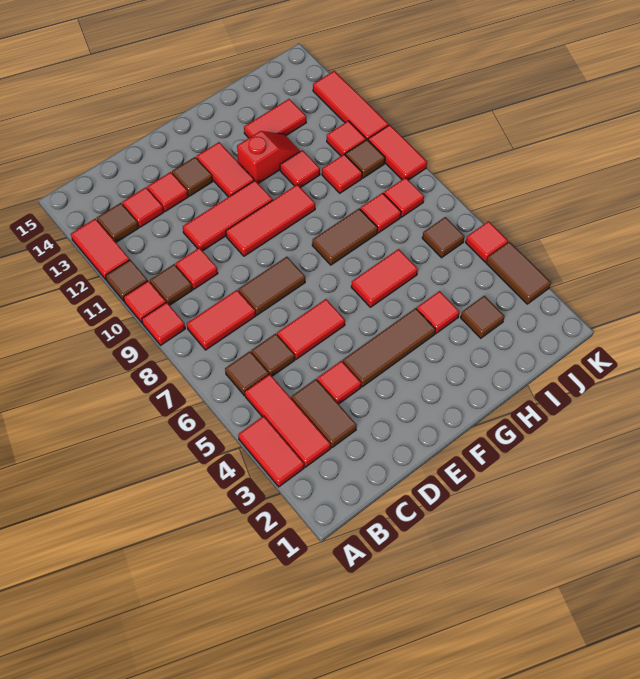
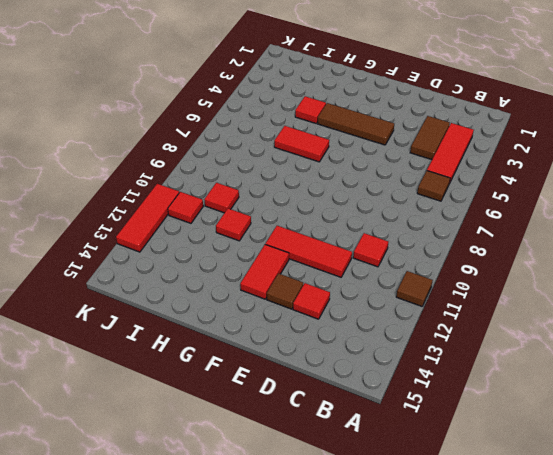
none -> red tile A3:A4 level 1
none -> red tile A9 level 1
none -> red tile A10 level 1
none -> red tile A12:A13 level 1

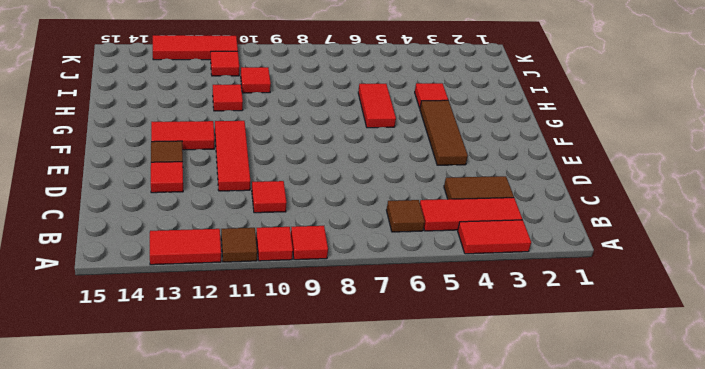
none -> red tile B8:C8 level 1
none -> brown tile B10 level 1
none -> brown tile B13 level 1
none -> brown tile C6 level 1

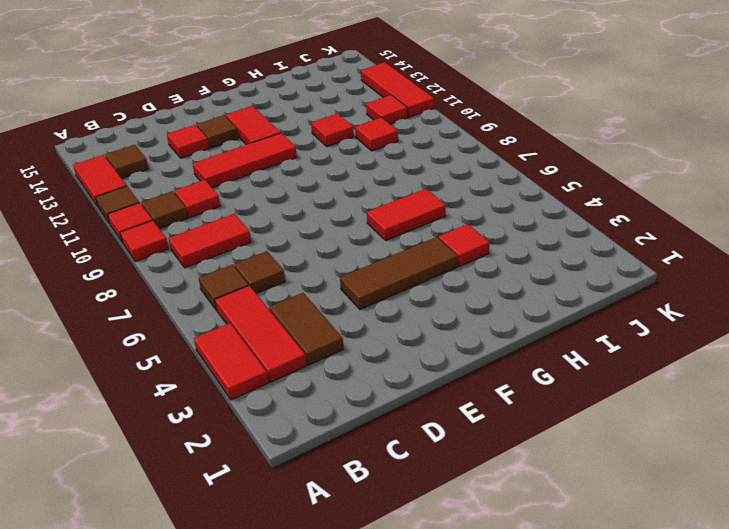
none -> red tile C13 level 1
none -> red tile D4 level 1
none -> red tile D6:E6 level 1
none -> brown tile D8:E8 level 1

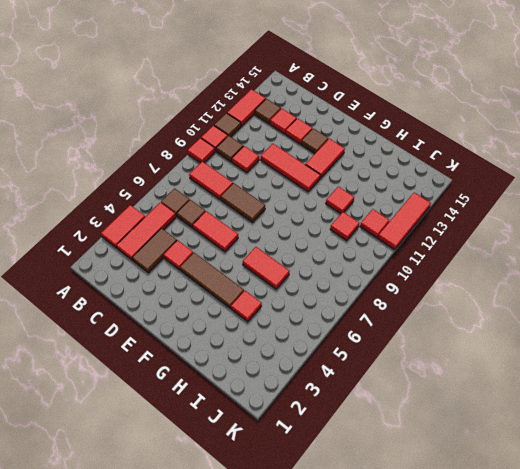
none -> red tile E10:G10 level 1
none -> brown tile G8:H8 level 1
none -> red slope G12:H12 level 1 top G
none -> red tile H13:I13 level 1

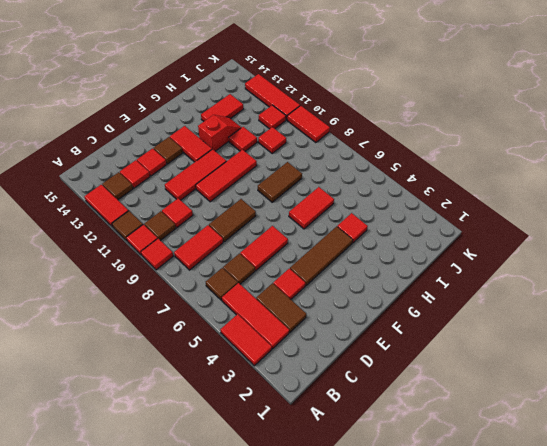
none -> brown tile I3 level 1
none -> red tile I8 level 1
none -> brown tile J6 level 1
none -> red tile J8 level 1

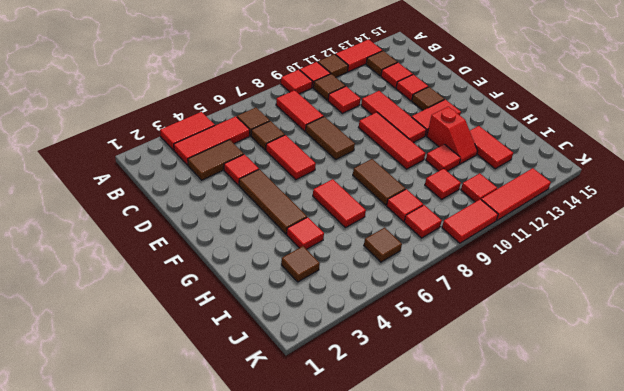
none -> brown tile J10 level 1
none -> brown tile K3:K4 level 1
none -> red tile K5 level 1

